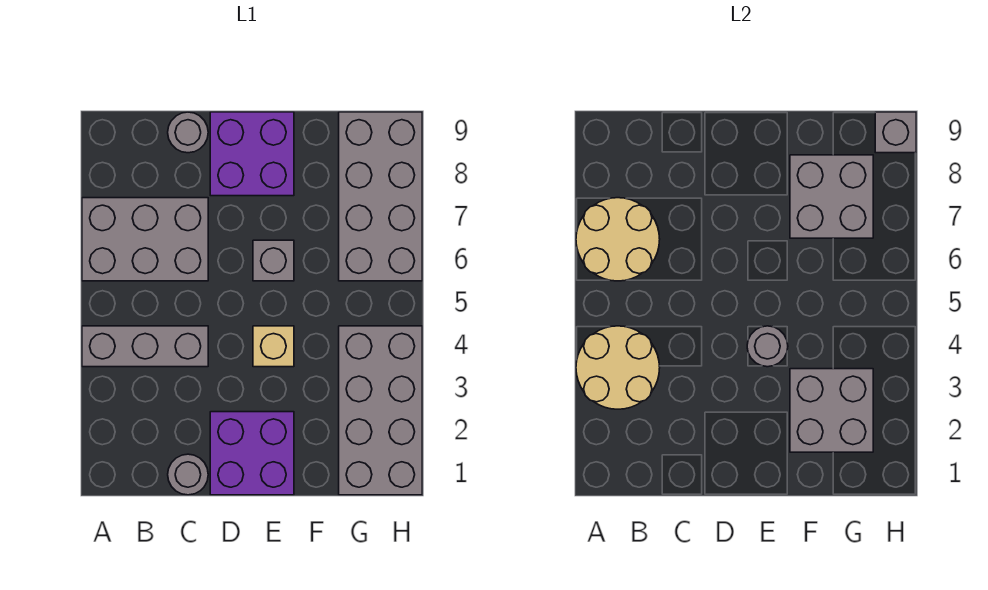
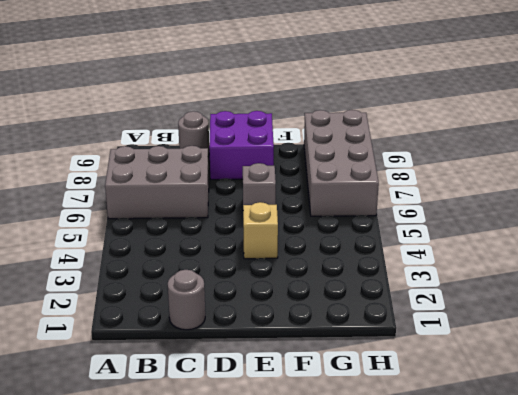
none -> grey brick A4:C4 level 1
none -> purple brick D1:E2 level 1
none -> grey brick G1:H4 level 1

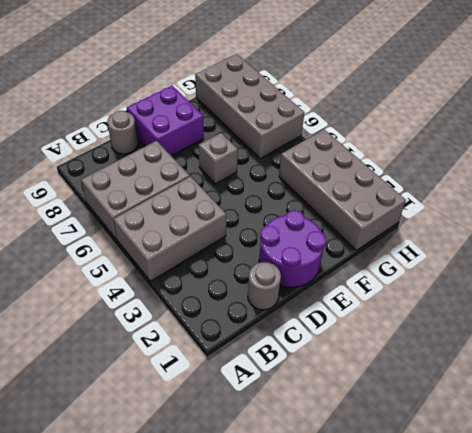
grey brick A4:C5 level 1 -> grey brick A4:C4 level 1
purple round brick D1:E2 level 1 -> purple brick D1:E2 level 1
none -> tan brick E4 level 1
none -> tan round brick A3:B4 level 2
none -> tan round brick A6:B7 level 2

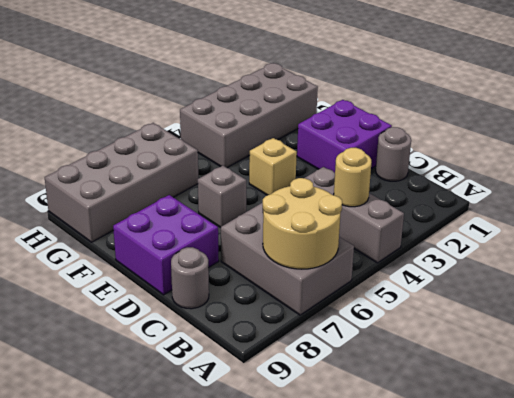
tan round brick B4 level 2 -> tan round brick A3:B4 level 2
none -> grey round brick E4 level 2
none -> grey brick F2:G3 level 2
none -> grey brick F7:G8 level 2

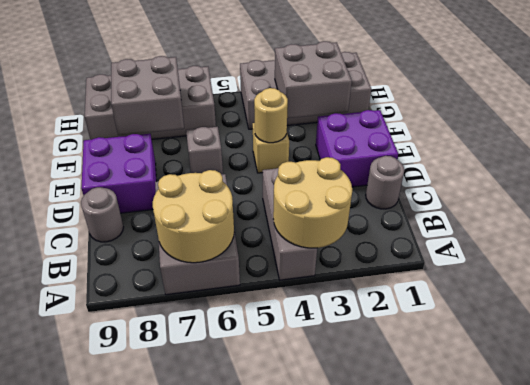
tan round brick E4 level 2 -> grey round brick E4 level 2
none -> grey brick H9 level 2

